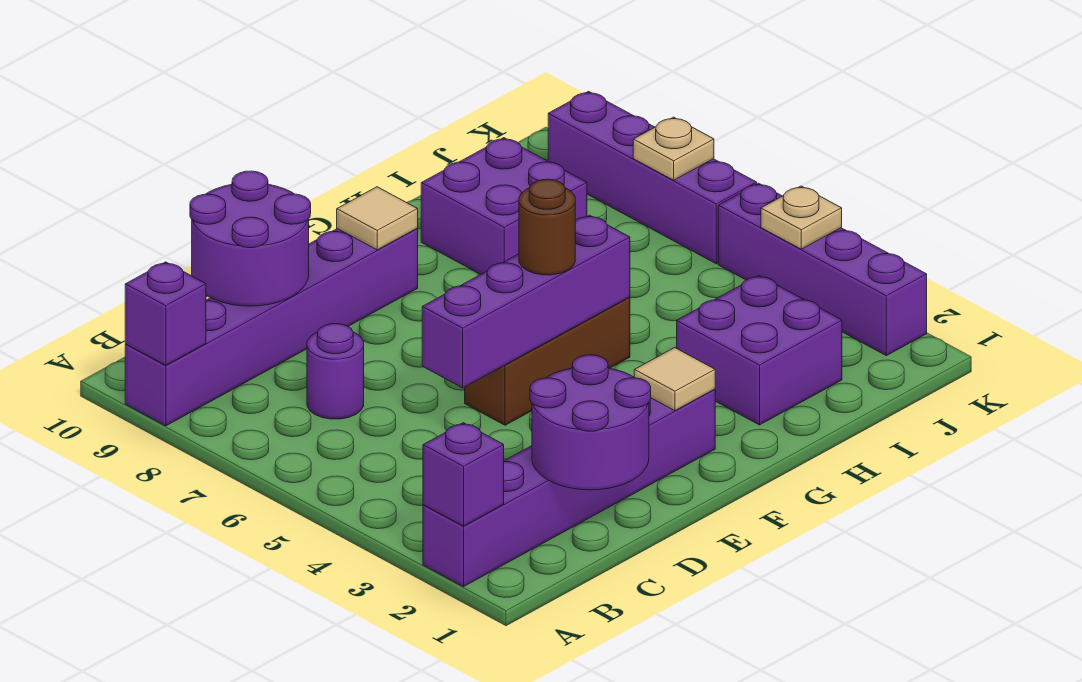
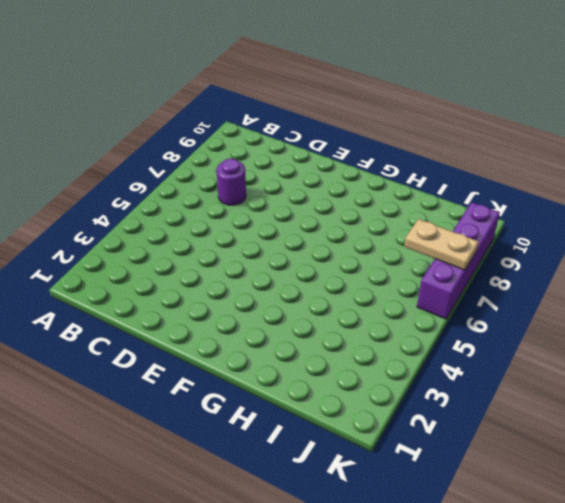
tan plate J7:K7 level 2 -> tan plate K7 level 2
none -> purple brick A2:F2 level 1
none -> purple brick A9:F9 level 1
none -> brown brick E5:G5 level 1

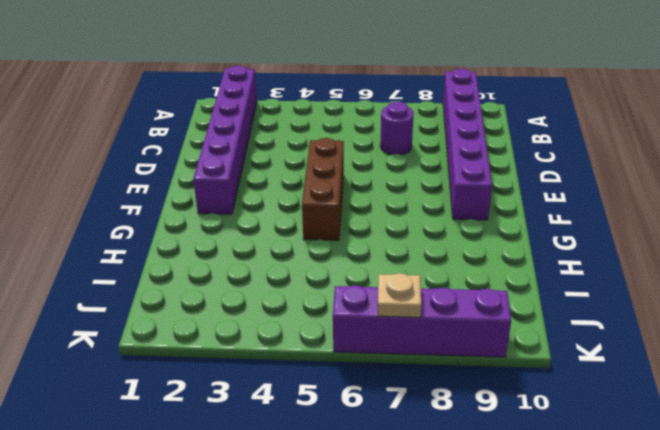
none -> purple brick H2:I3 level 1
none -> purple brick H8:I9 level 1
none -> purple brick K2:K5 level 1

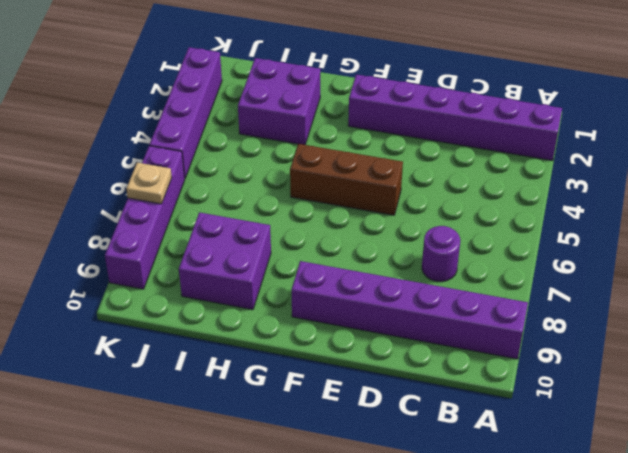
none -> purple brick A2 level 2
none -> purple brick A9 level 2
none -> purple round brick C1:D2 level 2

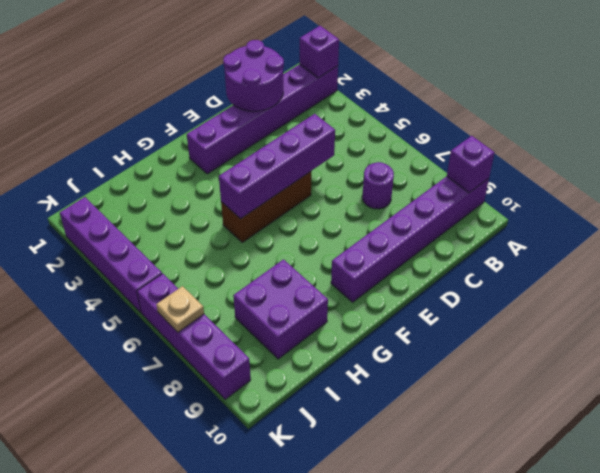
none -> purple brick H2:I3 level 1
none -> purple round brick C9:D10 level 2
none -> tan tile F2 level 2

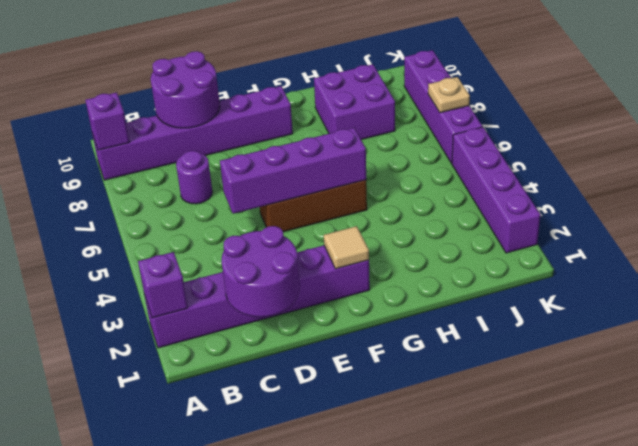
none -> purple brick H2:I3 level 1
none -> tan tile F9 level 2
none -> tan plate K4 level 2

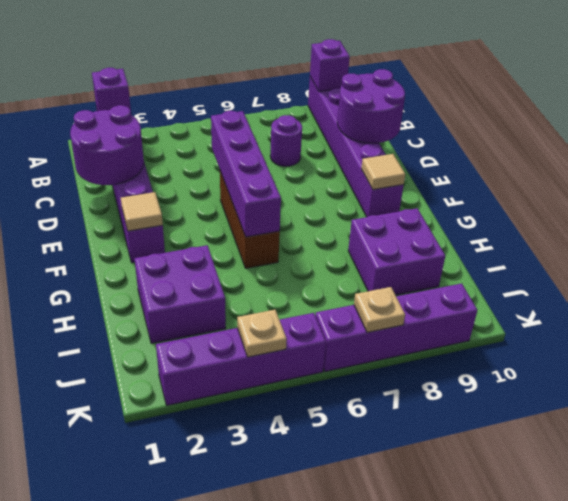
none -> brown round brick F5 level 3

